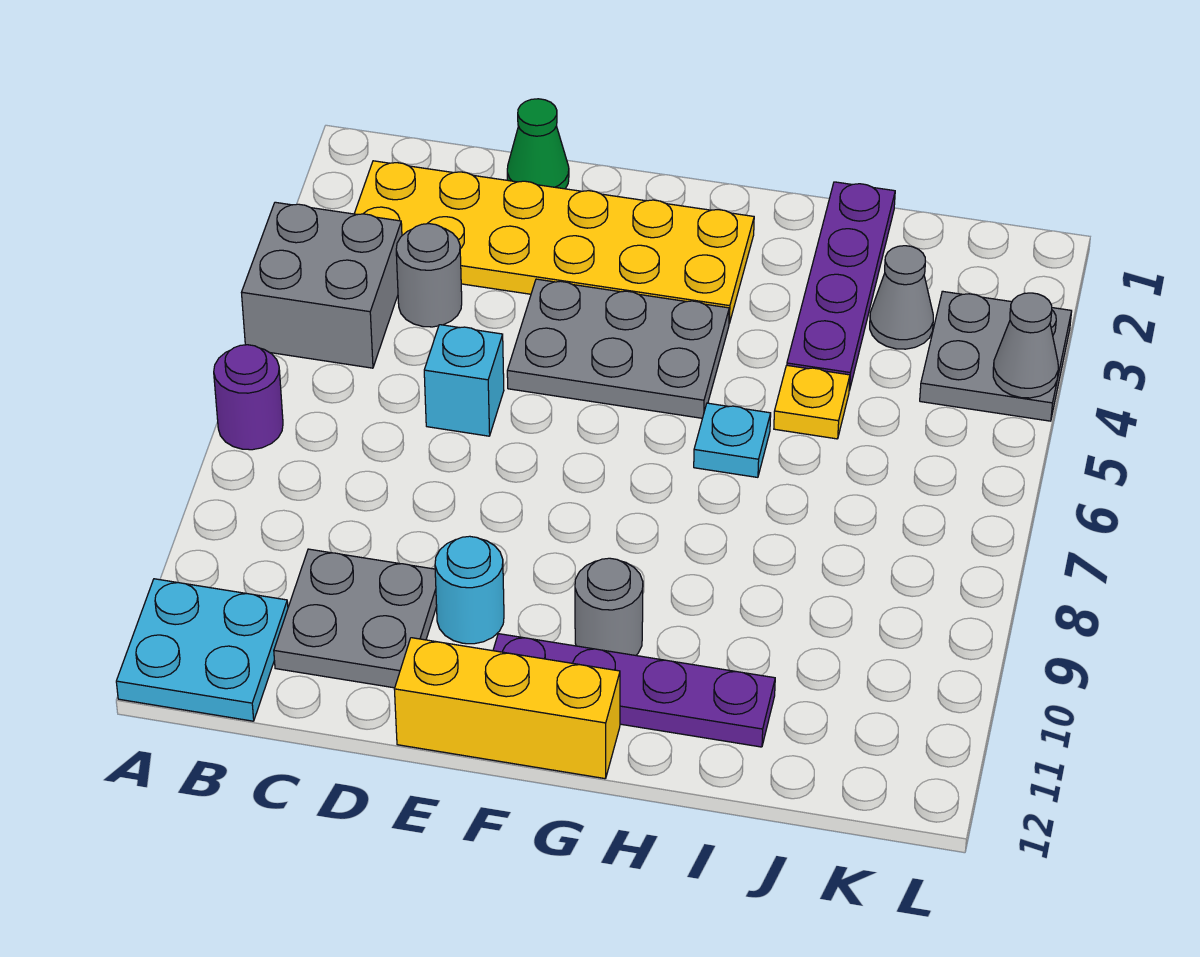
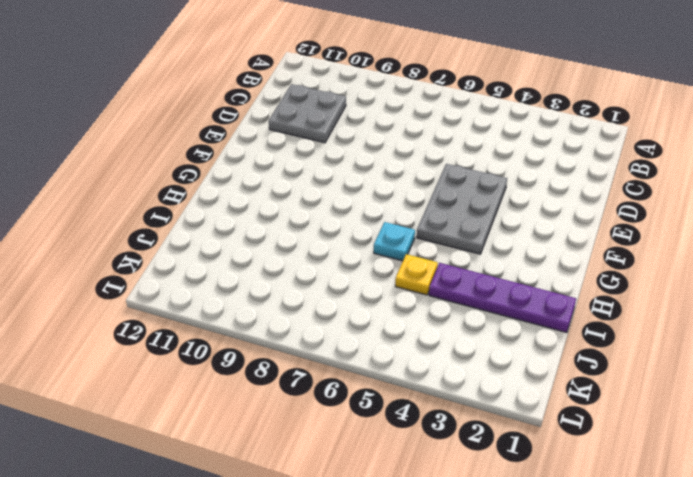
none -> grey brick A4:B5 level 1
none -> purple round brick A7 level 1
none -> cyan plate A11:B12 level 1

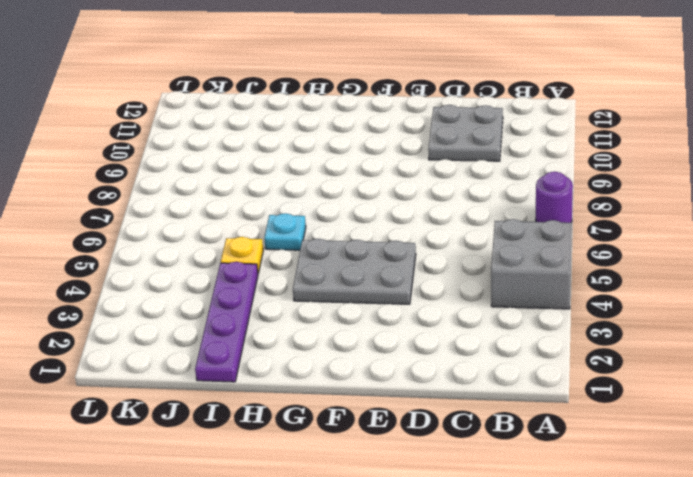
none -> cyan plate A11:B12 level 1
none -> yellow plate B2:G3 level 1
none -> grey round brick C4 level 1

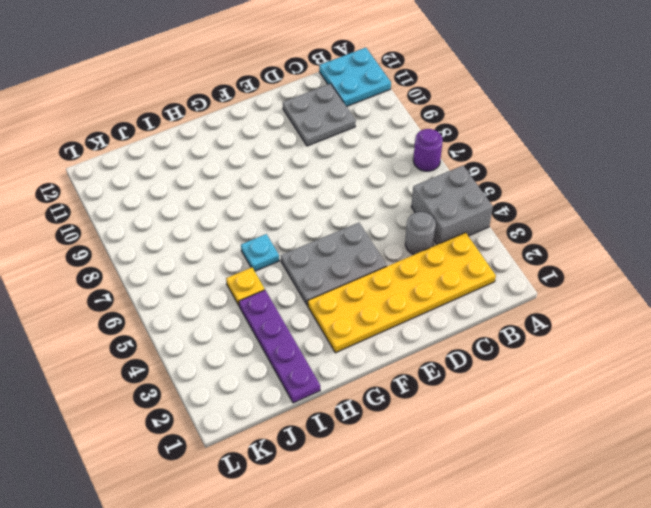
none -> green cone D1 level 1
none -> cyan brick D6 level 1
none -> cyan round brick E10 level 1

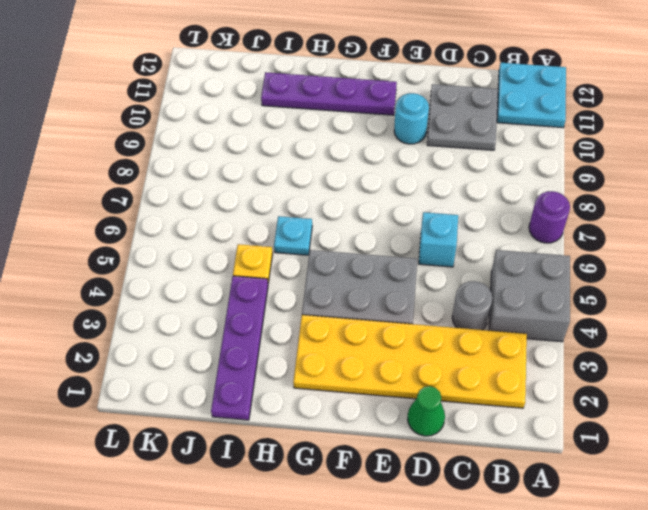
none -> yellow brick E12:G12 level 1
none -> grey round brick G10 level 1
none -> grey cone J3 level 1

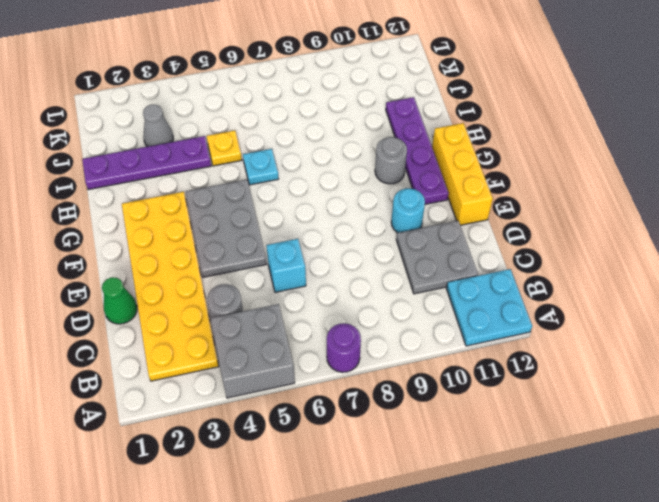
none -> grey plate K3:L4 level 1
none -> grey cone L4 level 2

